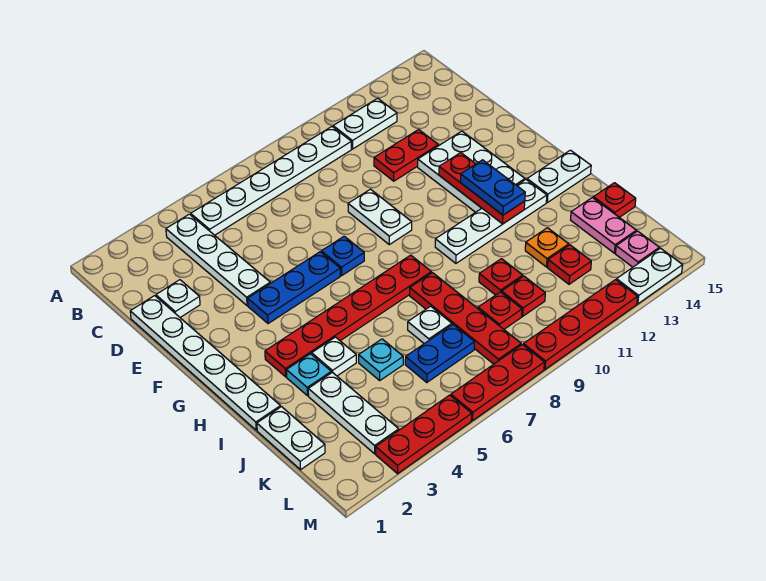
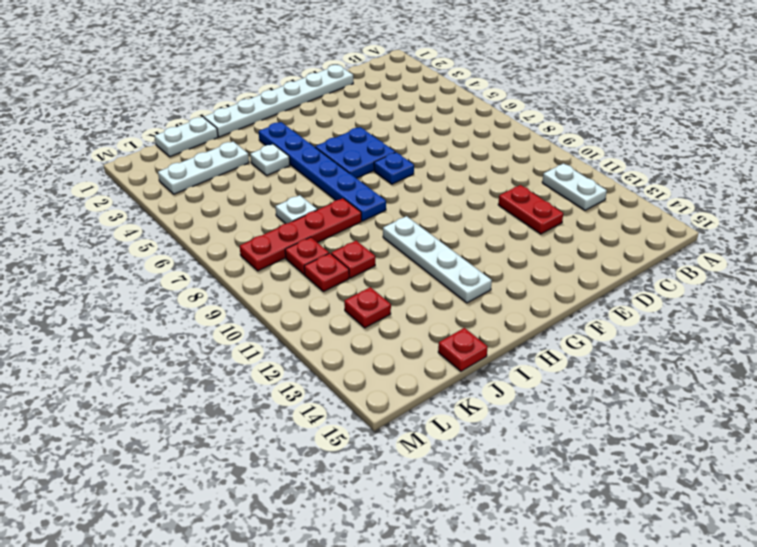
blue plate F5:G6 level 1 -> blue plate F4:F6 level 1
blue plate H3:H8 level 1 -> red plate H3:H8 level 1
none -> white plate B4:E4 level 1
none -> white plate B5:B10 level 1
none -> white plate D2 level 1
none -> white plate E9:F9 level 1

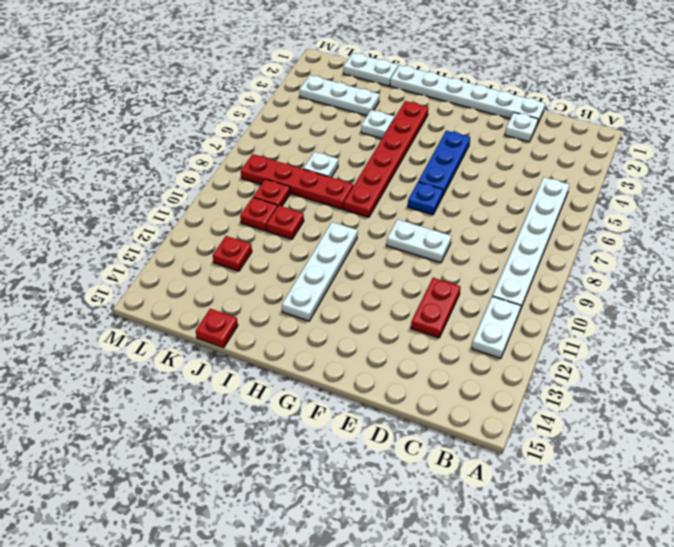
none -> white plate B4:E4 level 1
none -> white plate E12:G13 level 1
none -> white plate H14:H15 level 1
none -> cyan plate I3 level 1

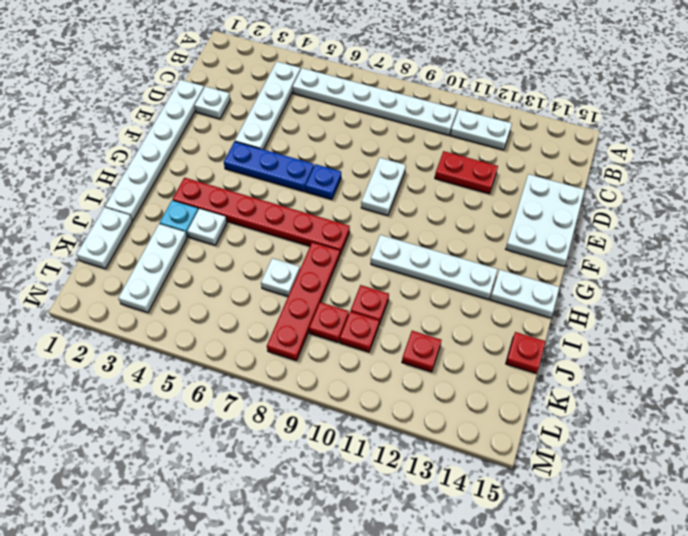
white plate D14:F15 level 1 -> white plate E12:G13 level 1
none -> cyan plate J5 level 1
none -> orange plate J12 level 1
none -> pink plate J14:K14 level 1
none -> blue plate K6:K7 level 1

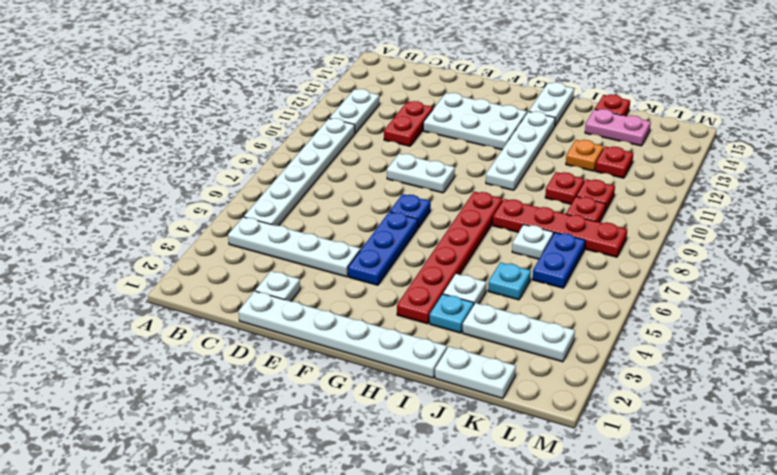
none -> pink plate L14 level 1
none -> red plate M3:M5 level 1
none -> red plate M6:M8 level 1
none -> red plate M9:M12 level 1

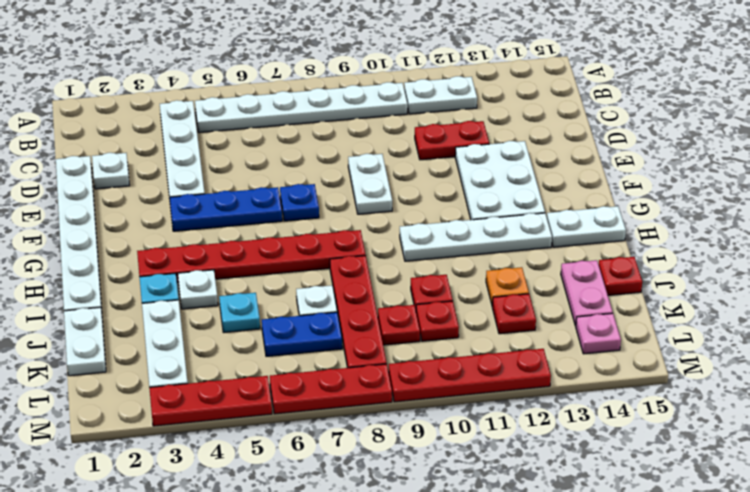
none -> white plate M13:M14 level 1
none -> red plate F12:H12 level 2
none -> blue plate G12:H12 level 3

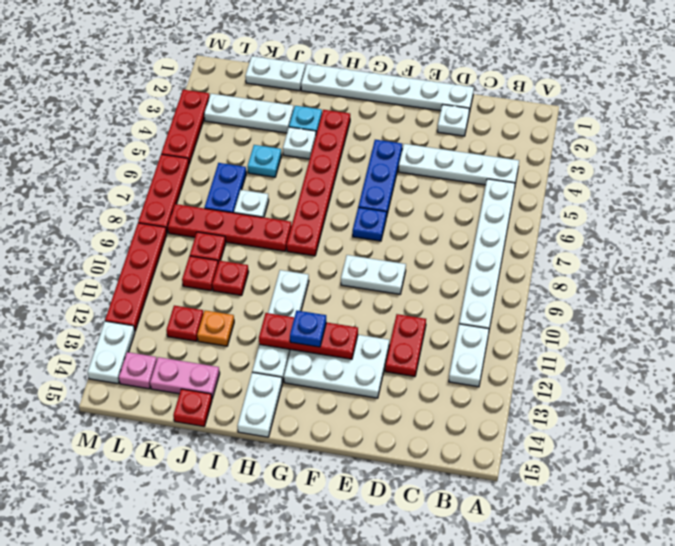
blue plate G12 level 3 -> blue plate G12:H12 level 3

